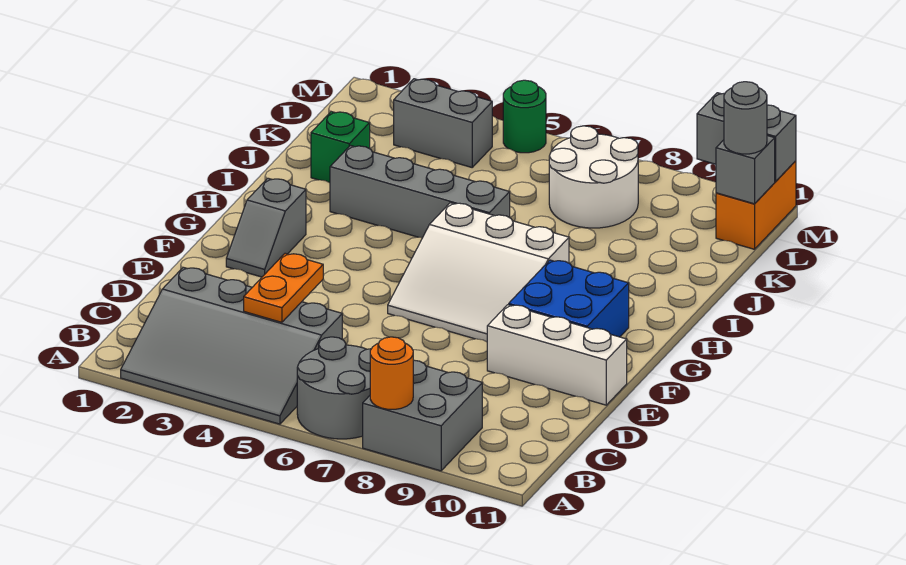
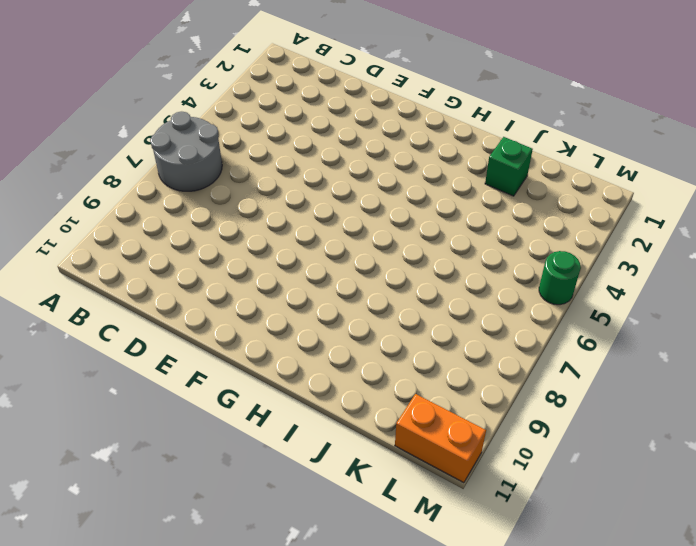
none -> grey slope A2:C5 level 1 top C
none -> grey brick A8:B9 level 1
none -> white brick E9:E11 level 1

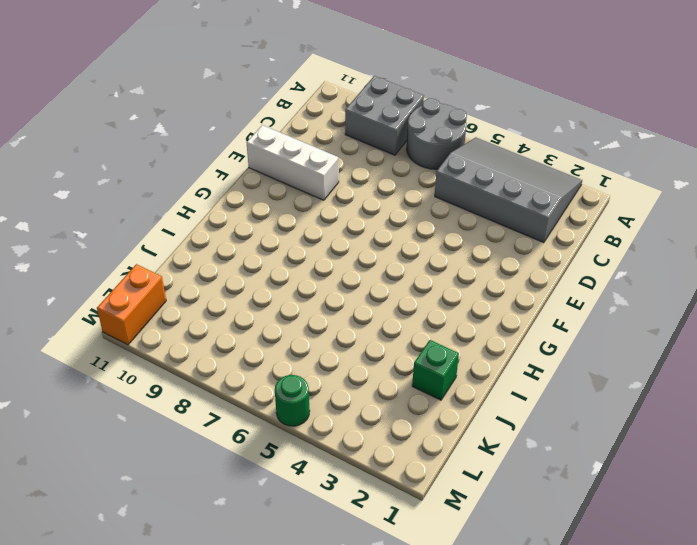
none -> grey slope F2:G2 level 1 top G
none -> white slope F6:H8 level 1 top H
none -> blue brick F9:G10 level 1

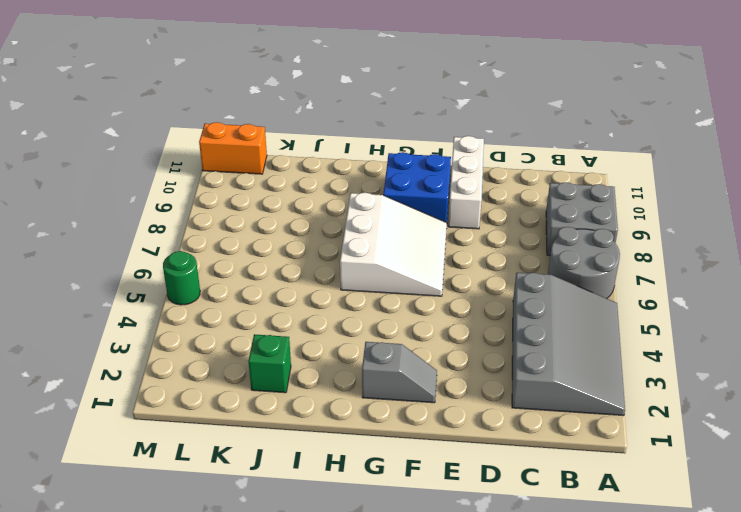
none -> grey brick I3:I6 level 1
none -> white round brick K7:L8 level 1
none -> grey brick L3:L4 level 1

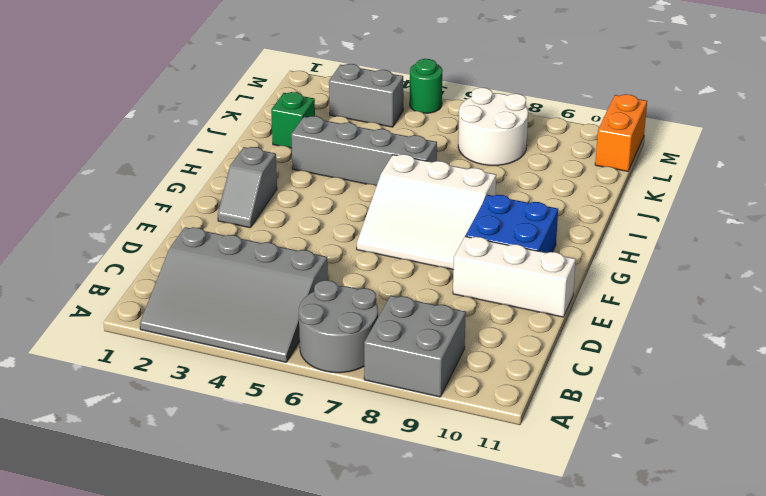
none -> orange round brick A8 level 2
none -> orange plate C4:D4 level 2
none -> grey brick L11 level 2

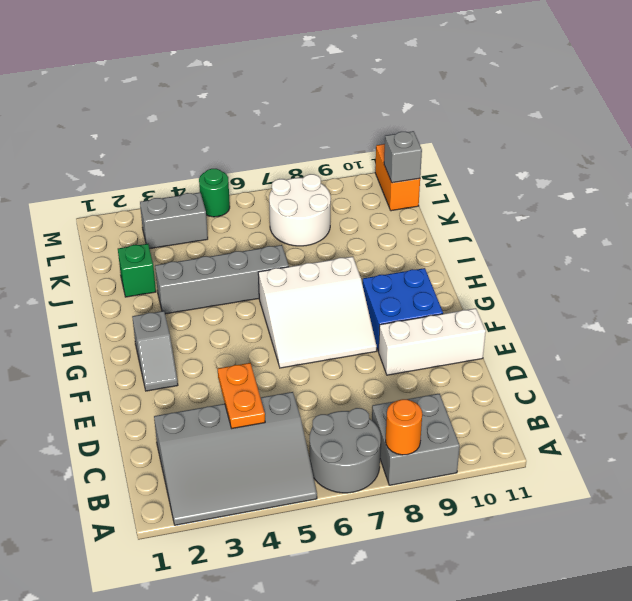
none -> grey brick M10:M11 level 2
none -> grey round brick L11 level 3

